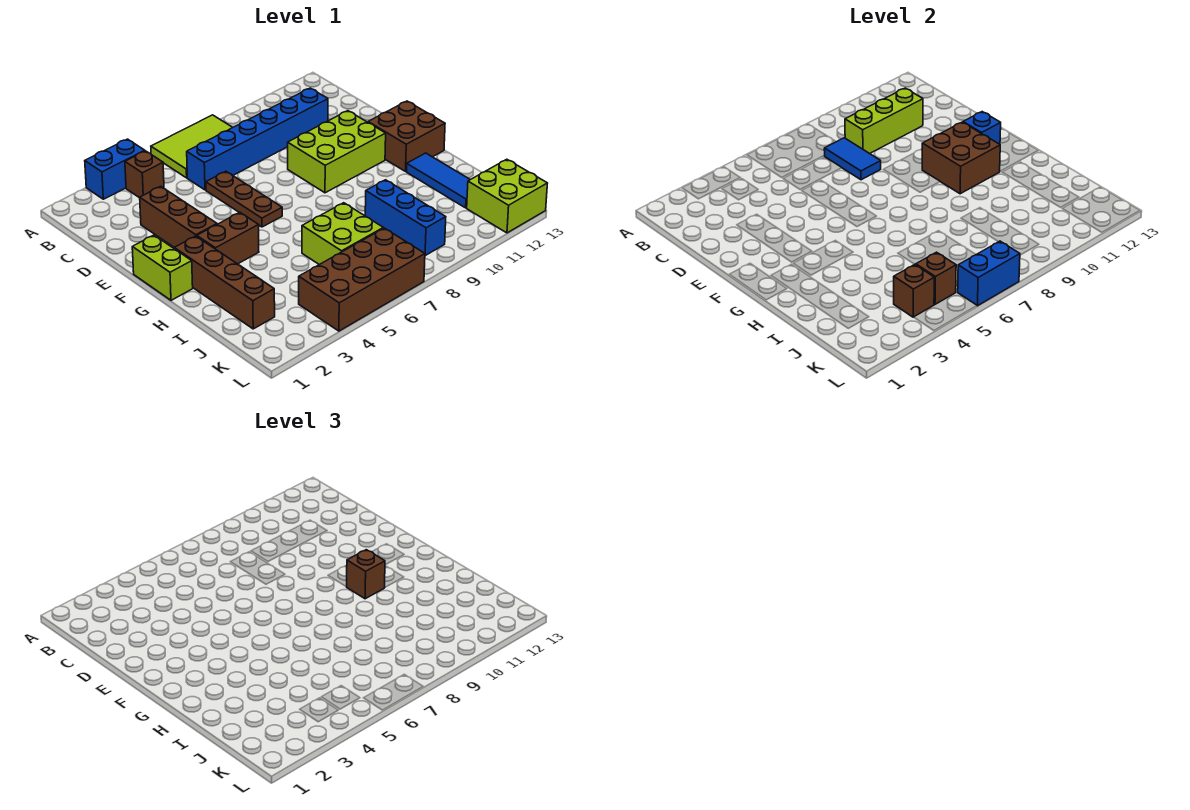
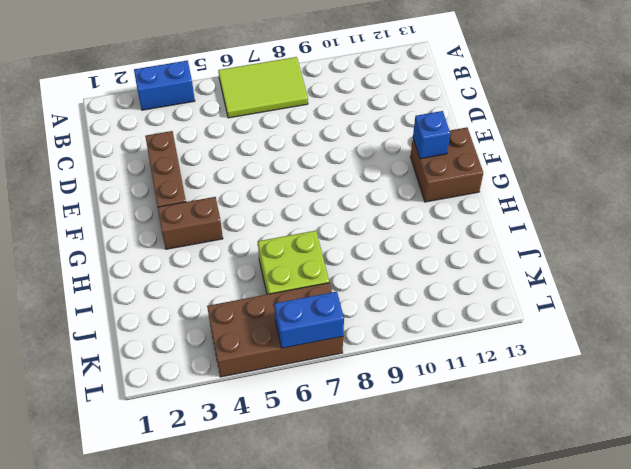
none -> brown brick B4 level 1
none -> blue brick C6:C11 level 1
none -> brown plate D6:F6 level 1

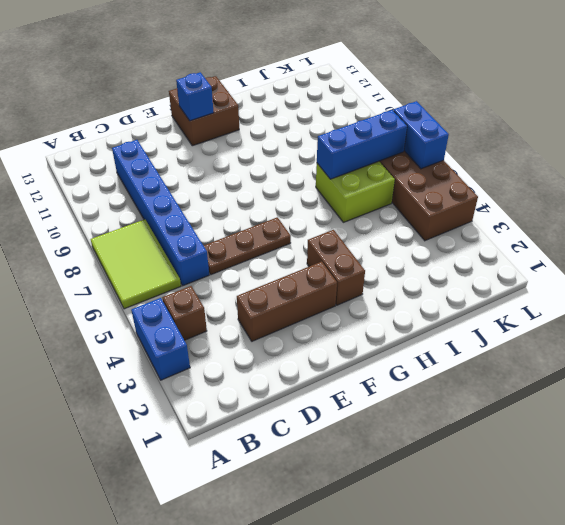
blue brick I7:K7 level 2 -> blue brick I9:K9 level 1
none -> lime brick E9:F11 level 1
none -> lime brick F1:G1 level 1
none -> brown brick G2:J2 level 1

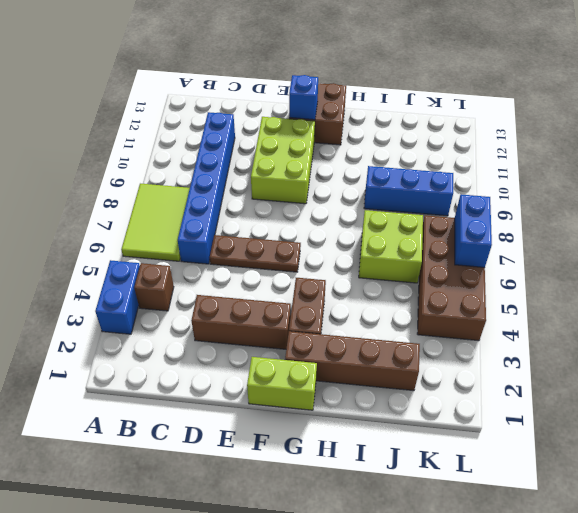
none -> blue tile H12:J12 level 1
none -> lime brick K12:L13 level 1
none -> blue tile C8:D8 level 2

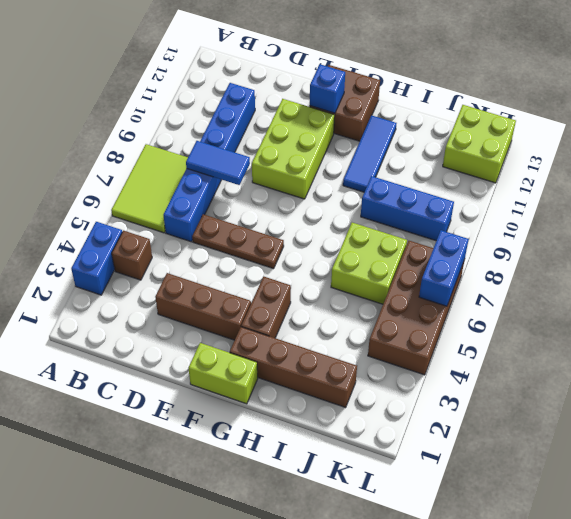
blue tile H10:H12 level 1 -> blue tile H12:J12 level 1
none -> lime brick C9:C11 level 2
none -> brown brick F10:G11 level 2
none -> brown brick K4 level 2

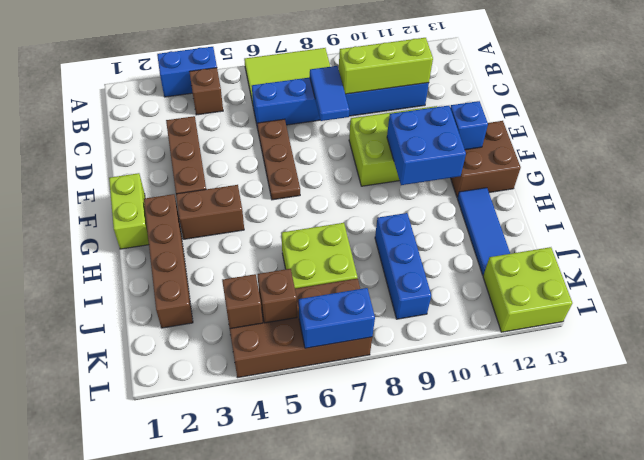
blue brick F10:G11 level 2 -> brown brick F10:G11 level 2
none -> brown brick G10 level 3

